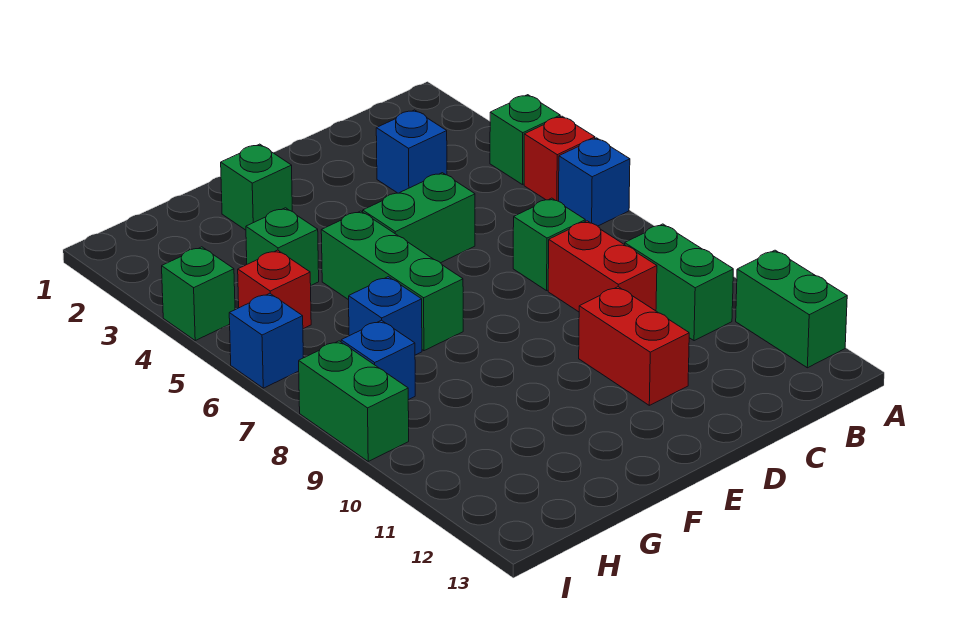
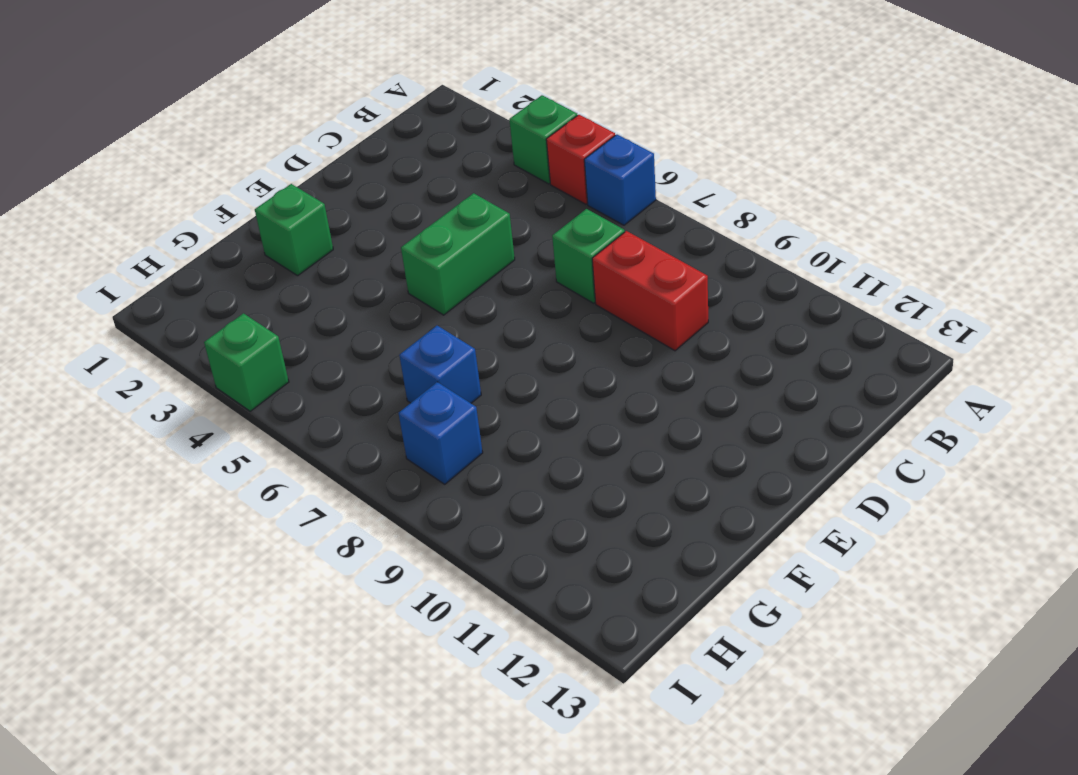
none -> green brick A11:A12 level 1
none -> green brick B9:B10 level 1
none -> blue brick C3 level 1

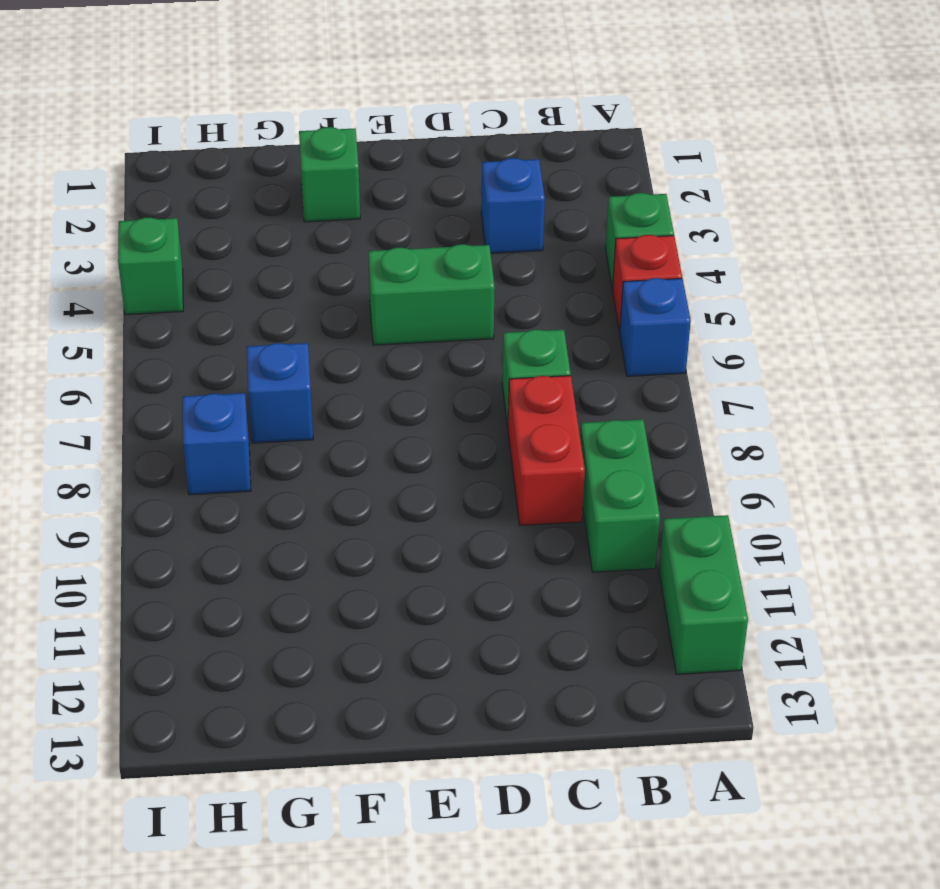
none -> red brick D10:D11 level 1
none -> green brick F5:F7 level 1
none -> green brick G4 level 1

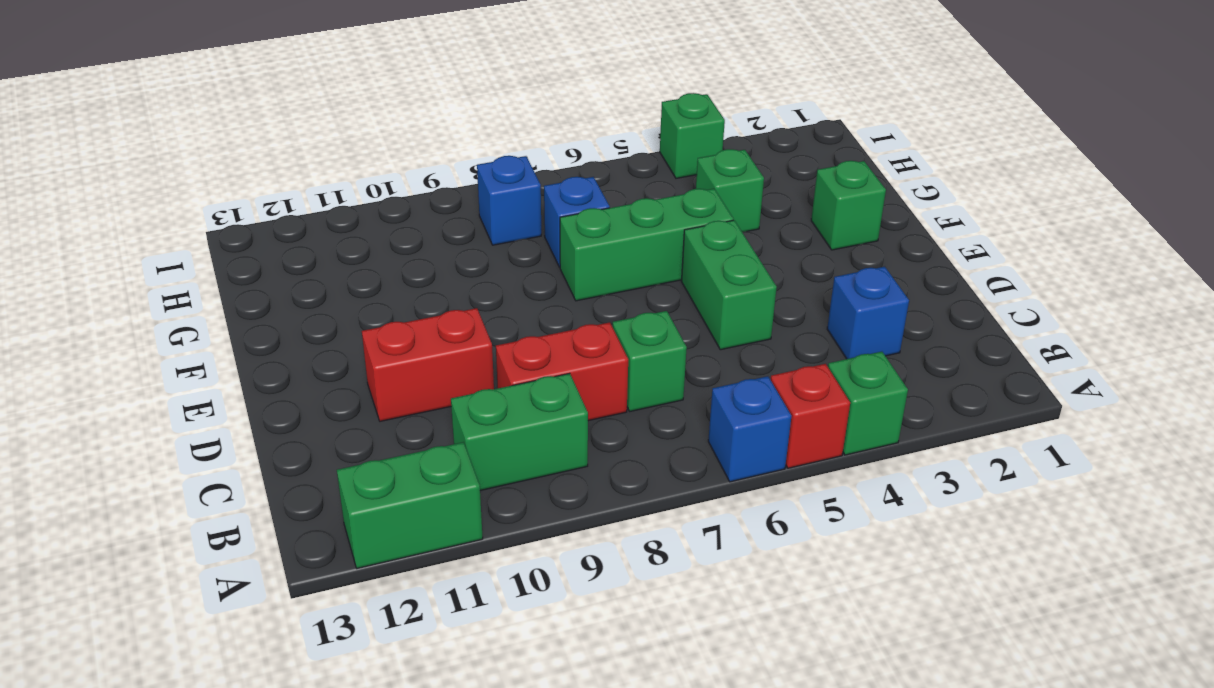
none -> red brick H5 level 1
none -> blue brick I6 level 1
none -> green brick I8:I9 level 1

